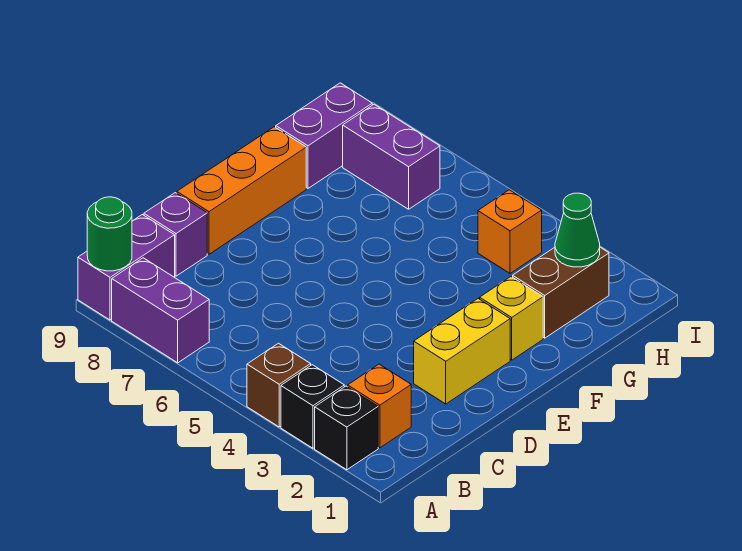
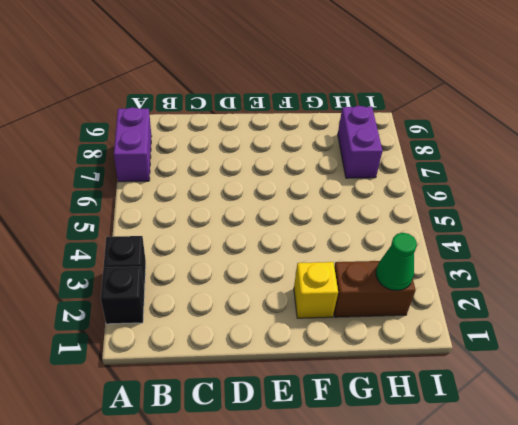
none -> brown brick A4 level 1
none -> purple brick A9:B9 level 1
none -> orange brick B2 level 1

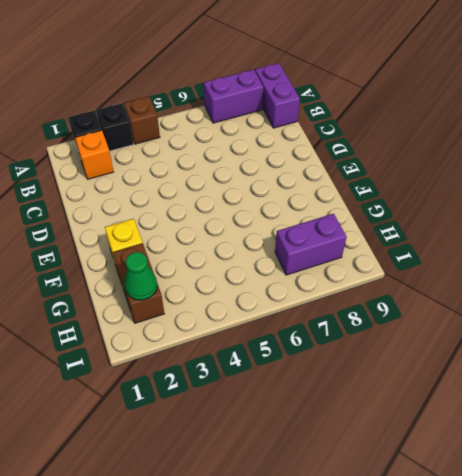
none -> purple brick C9 level 1
none -> yellow brick D2:E2 level 1
none -> orange brick D9:F9 level 1

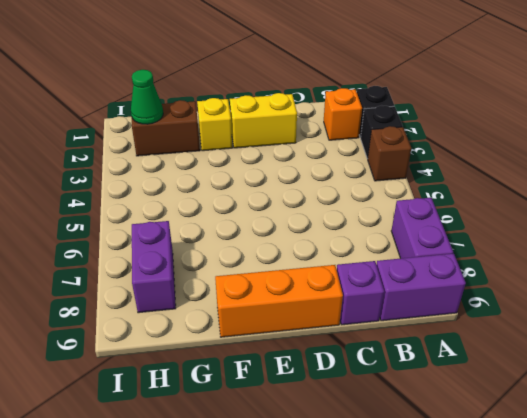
none -> purple brick G9:H9 level 1
none -> orange brick H4 level 1
none -> green round brick A9 level 2

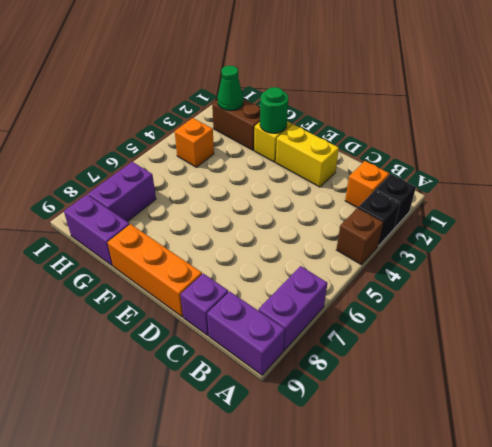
green round brick F2 level 2 -> green round brick A9 level 2

